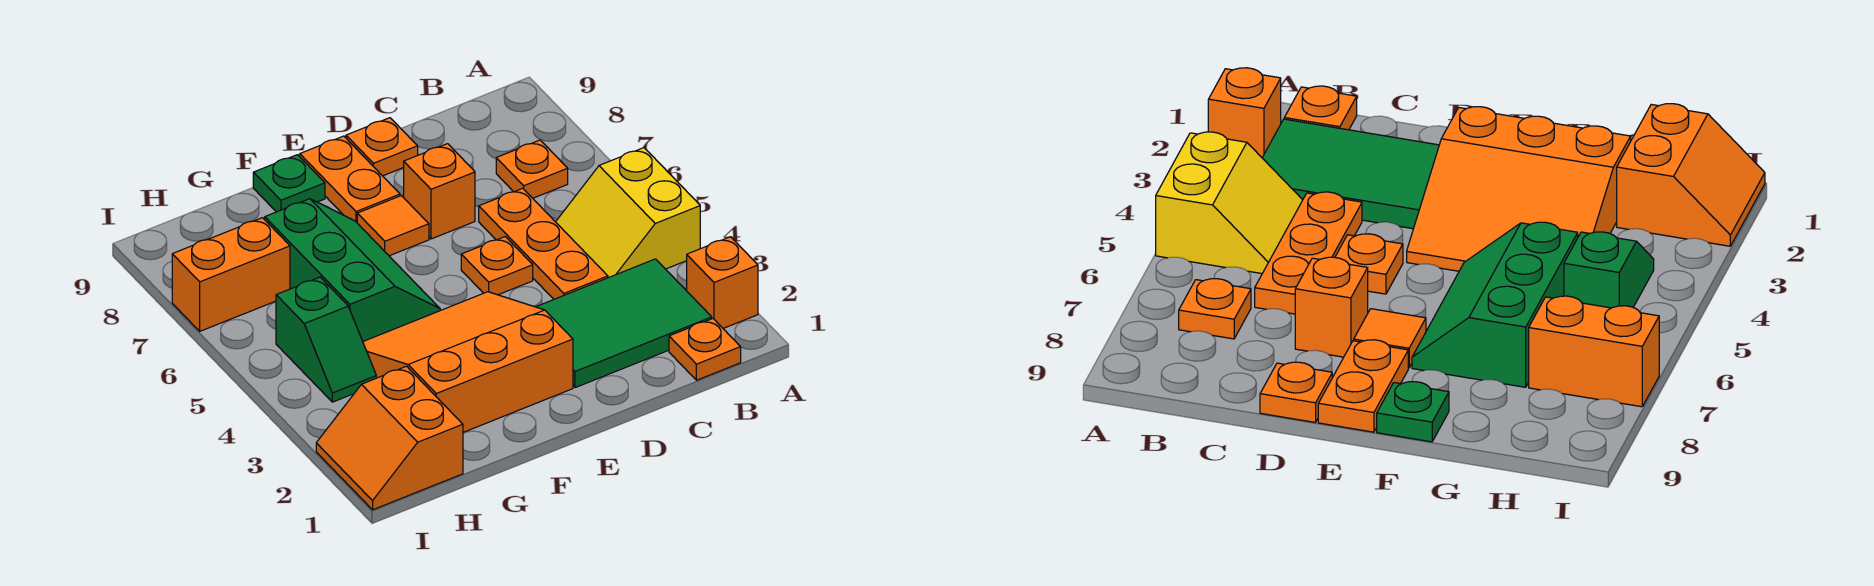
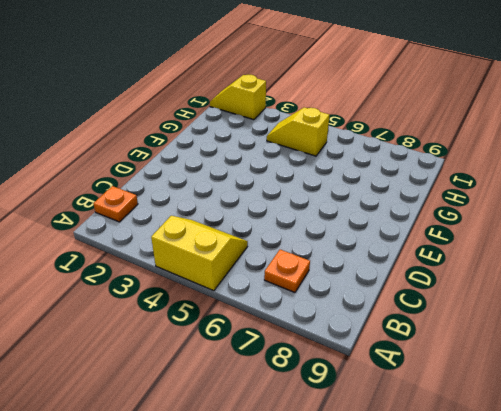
yellow slope H4:H5 level 1 top 5 -> green slope H4:H5 level 1 top 5
yellow slope I1:I2 level 1 top 2 -> orange slope H1:I2 level 1 top H
none -> orange brick A2 level 1
none -> green tile B2:D3 level 1
none -> orange plate C4:C6 level 1

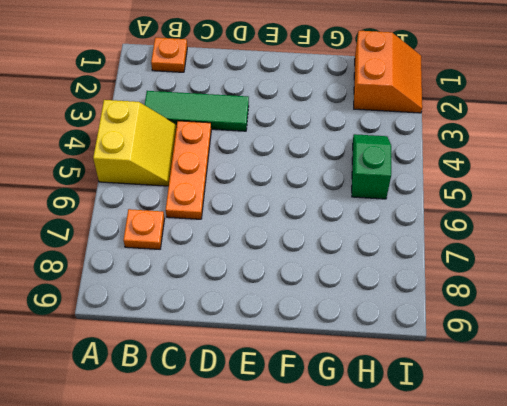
green tile B3:D3 level 1 -> green tile B2:D3 level 1
none -> orange brick A2 level 1
none -> orange plate D5 level 1
none -> orange brick D7 level 1

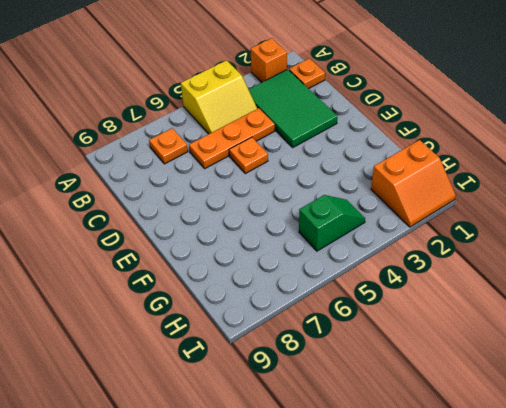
none -> orange brick D7 level 1
none -> orange plate D9 level 1
none -> orange slope E2:G4 level 1 top 2

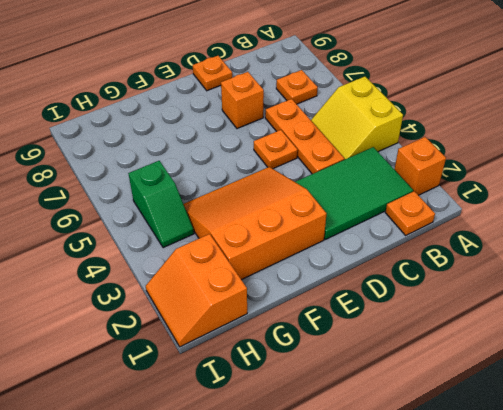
none -> orange tile E7 level 1
none -> orange plate E8:E9 level 1
none -> green slope F5:G7 level 1 top G

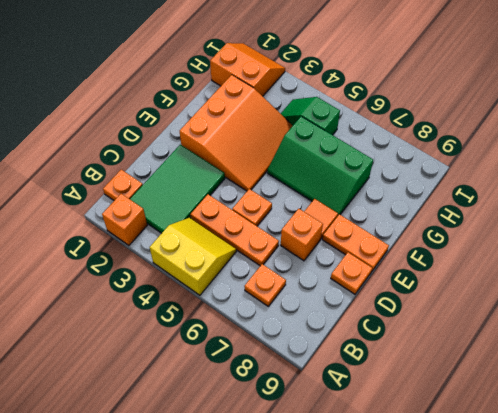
none -> green plate F9 level 1
none -> orange brick H7:I7 level 1

